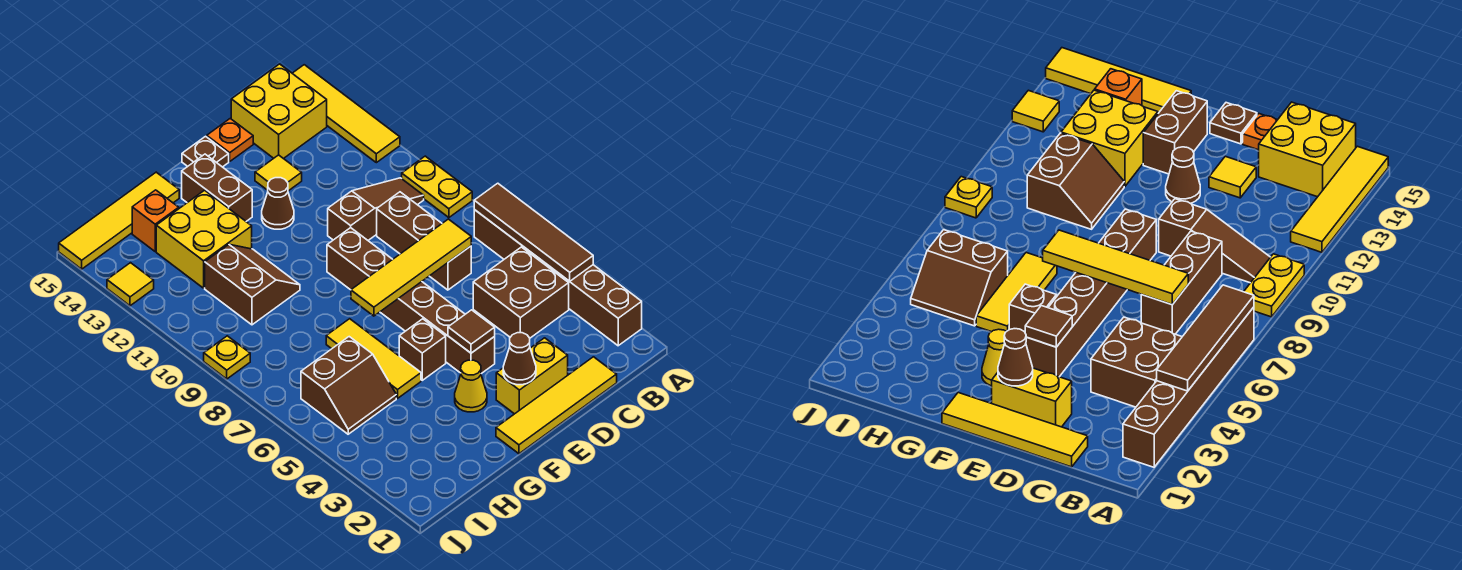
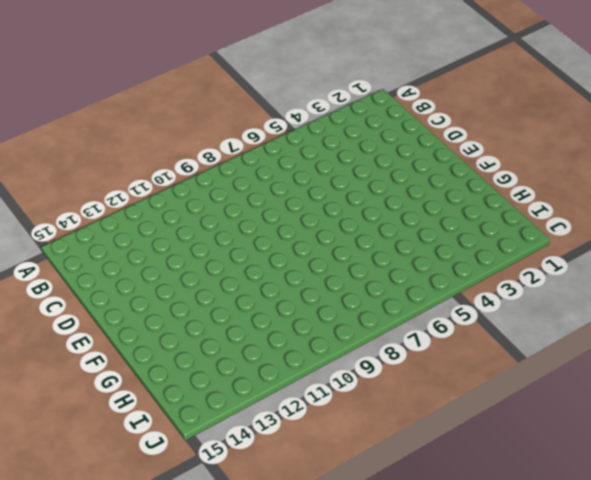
none -> brown brick A2:A7 level 1
none -> yellow plate A9:A10 level 1
none -> yellow tile A12:A15 level 1

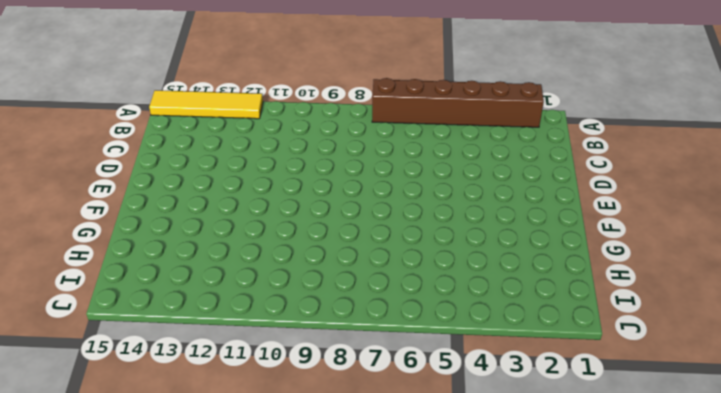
none -> yellow plate A9:A10 level 1
none -> brown brick B4:C5 level 1
none -> brown slope B10:D10 level 1 top D

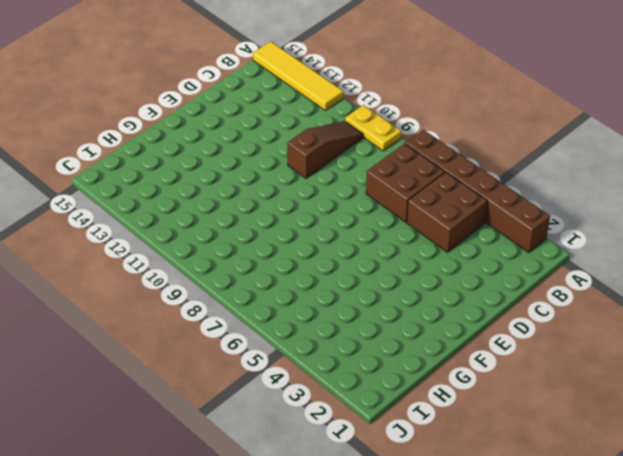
brown brick B6:C7 level 1 -> brown brick C7:C9 level 1
none -> yellow brick B14:C15 level 1
none -> yellow tile C1:F1 level 1
none -> yellow brick D2:E2 level 1

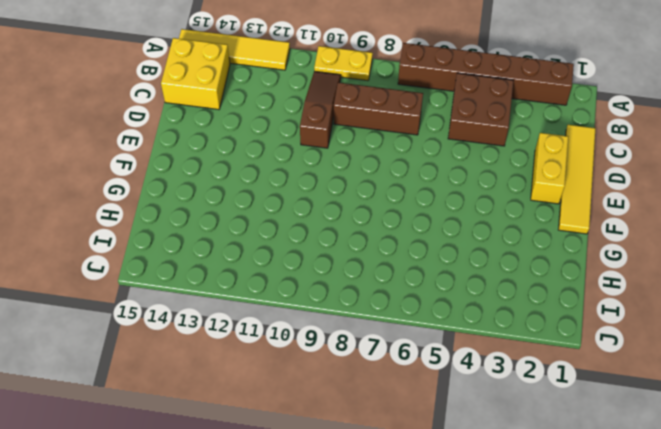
none -> yellow tile D13 level 1
none -> orange plate D15 level 1
none -> brown brick E4:E9 level 1

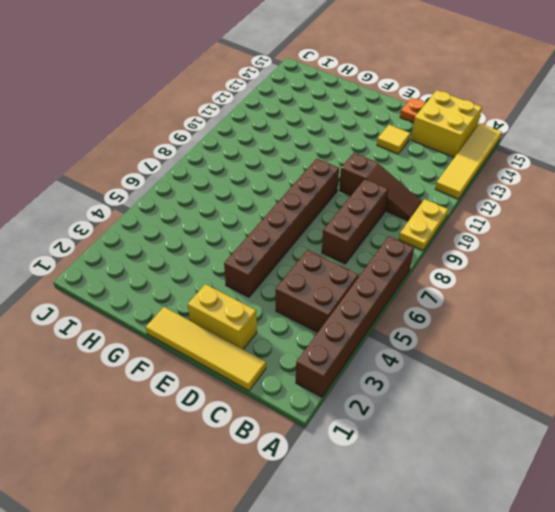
none -> brown cone E12 level 1
none -> brown plate E15 level 1
none -> yellow cone F3 level 1

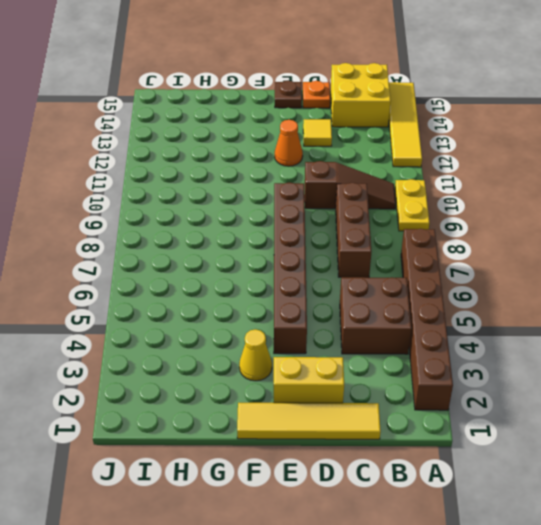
orange cone E12 level 1 -> brown cone E12 level 1
none -> brown brick F5 level 1
none -> brown brick F13:F14 level 1
none -> yellow tile G5:G7 level 1

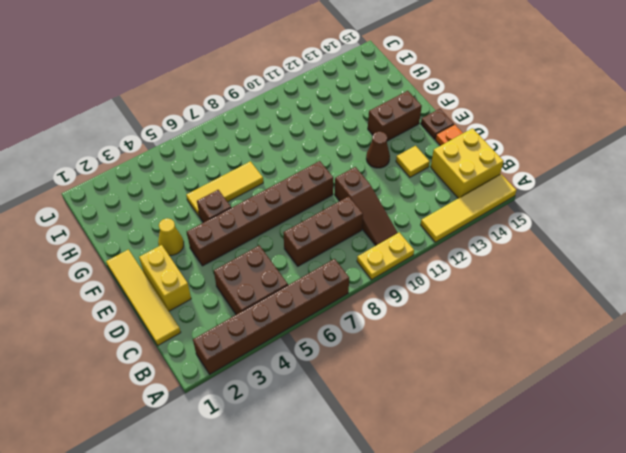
none -> brown slope G10:H11 level 1 top H
none -> yellow brick G12:H13 level 1
none -> yellow tile G15:J15 level 1

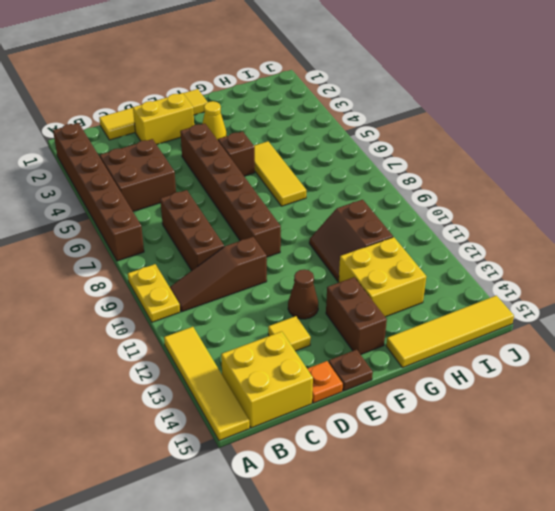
none -> brown slope H5:I6 level 1 top 6
none -> orange brick H14 level 1
none -> yellow plate J9 level 1

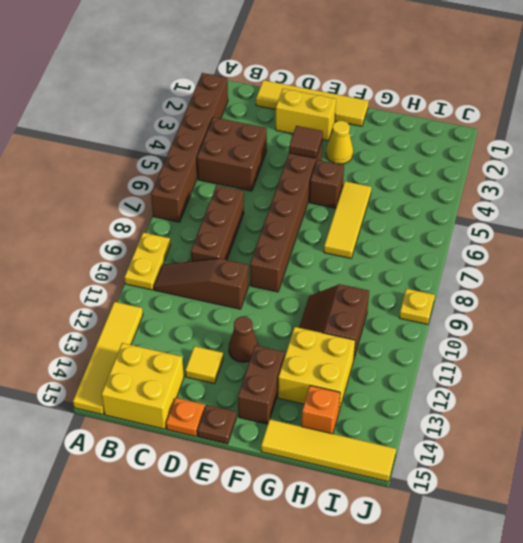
none -> brown slope H5:I6 level 1 top 6
none -> yellow tile J13 level 1
none -> brown tile A4:A7 level 2

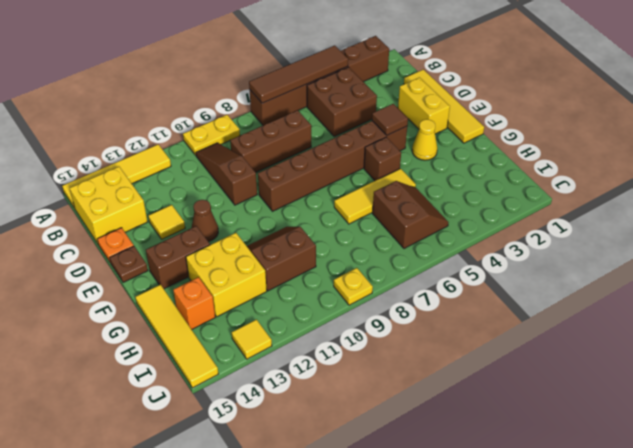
none -> yellow tile C7:F7 level 2
none -> brown cone E2 level 2

